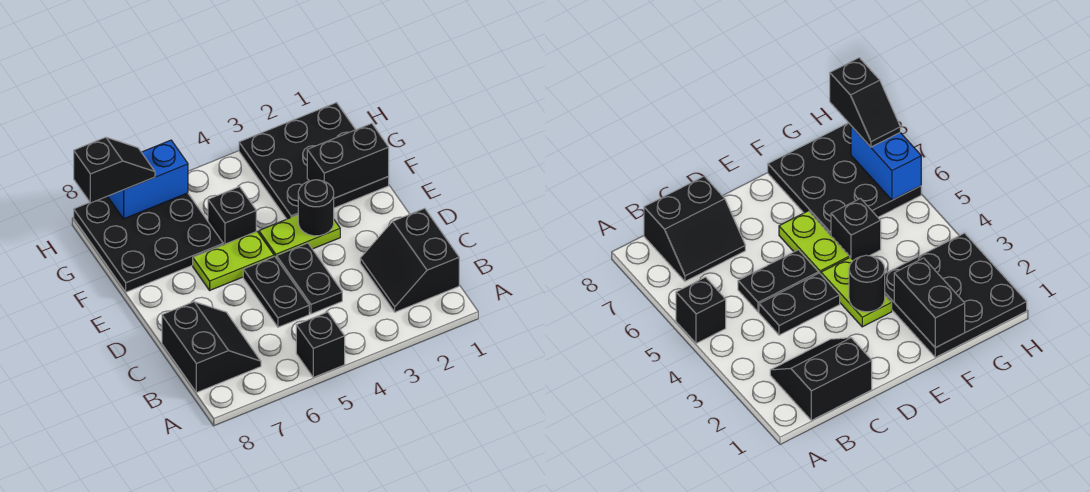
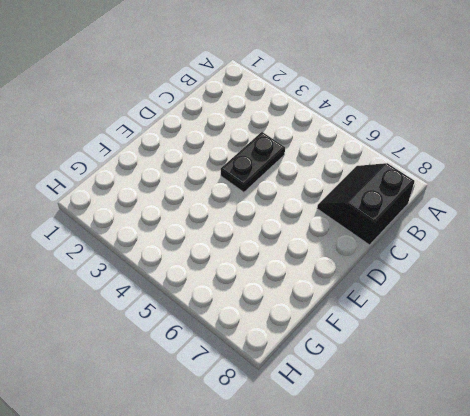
none -> black brick A5 level 1
none -> black slope B1:C2 level 1 top 1
none -> black plate C5:D5 level 1

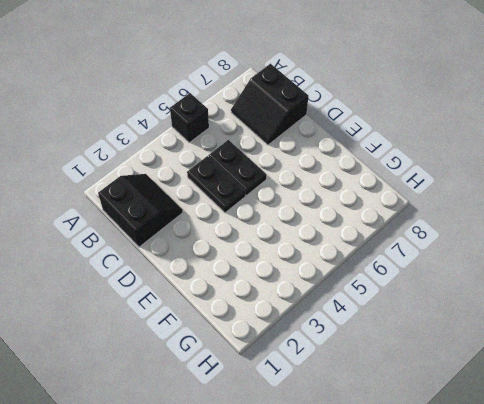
none -> lime plate E3:E4 level 1
none -> lime plate E5:E6 level 1
none -> black plate F1:H3 level 1

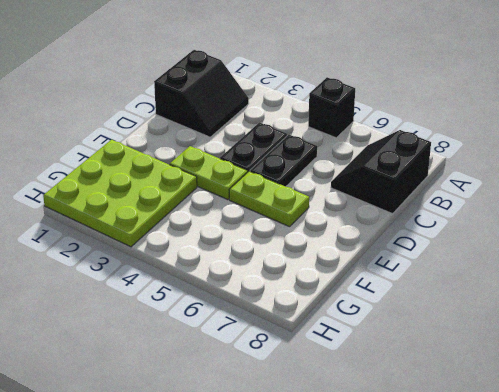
lime plate F1:H3 level 1 -> black plate F1:H3 level 1
none -> black brick F5 level 1
none -> black plate F6:H8 level 1
none -> black round brick E3 level 2

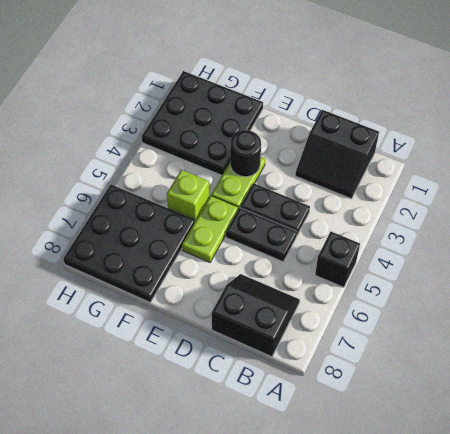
lime brick F5 level 1 -> black brick F5 level 1
none -> black brick F1:F2 level 2
none -> blue brick H6:H7 level 2
none -> black slope H7:H8 level 3 top 8

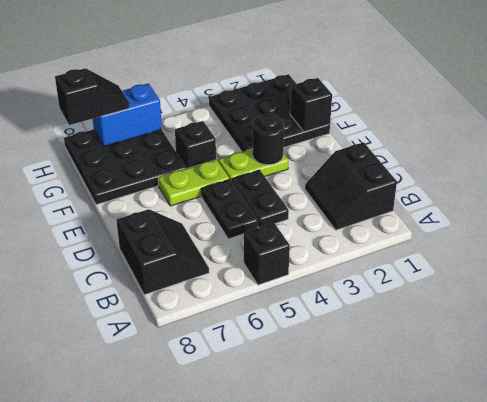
black brick F1 level 2 -> black brick F1:F2 level 2

